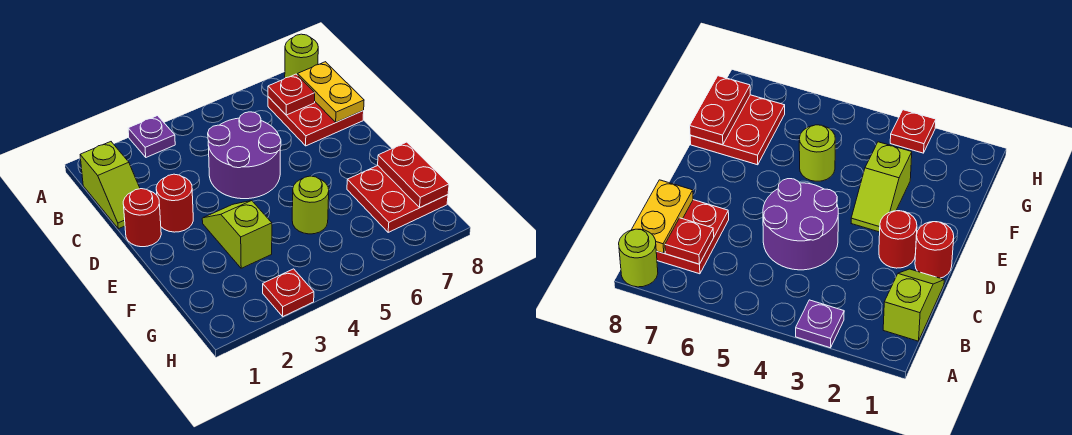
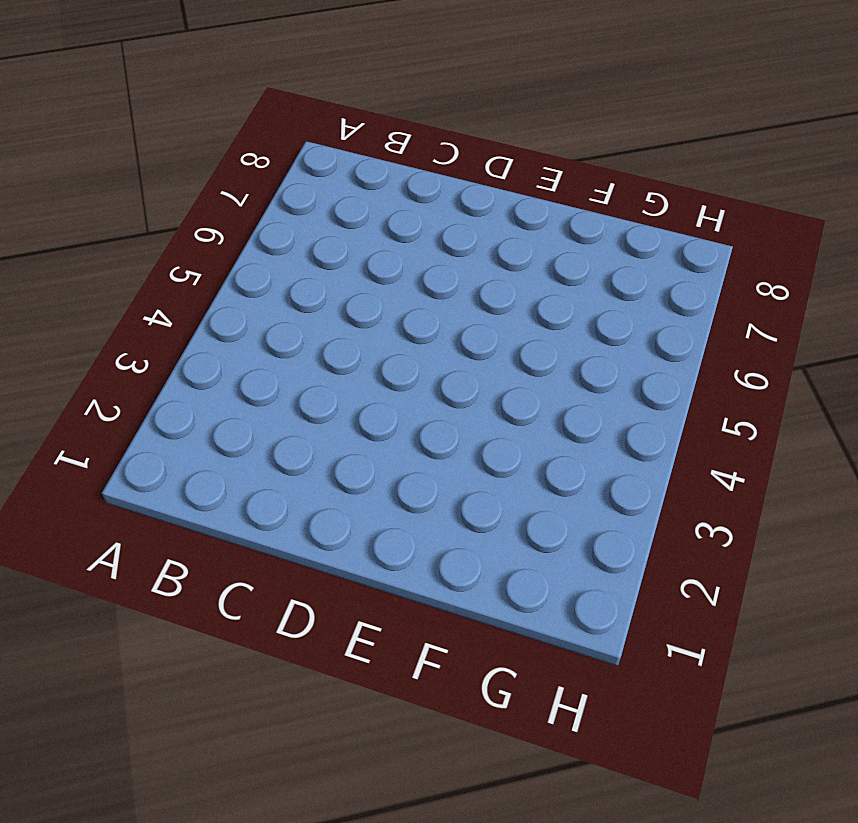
none -> purple plate A3 level 1
none -> lime round brick A8 level 1
none -> lime slope B1:C1 level 1 top B

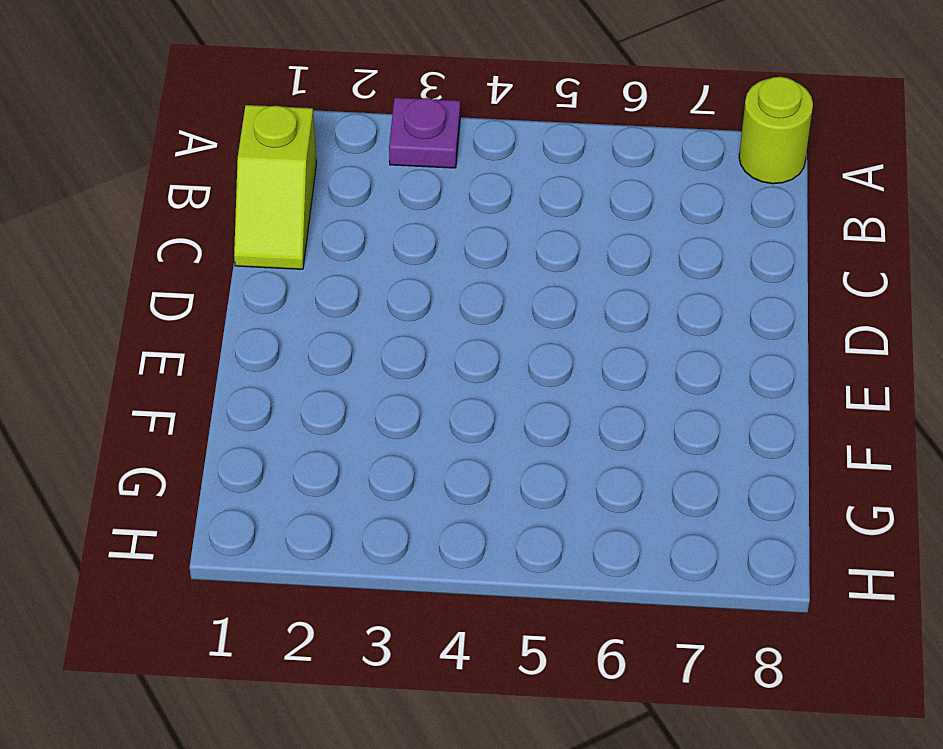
none -> red plate B7:C8 level 1
none -> purple round brick C4:D5 level 1
none -> red round brick D1 level 1

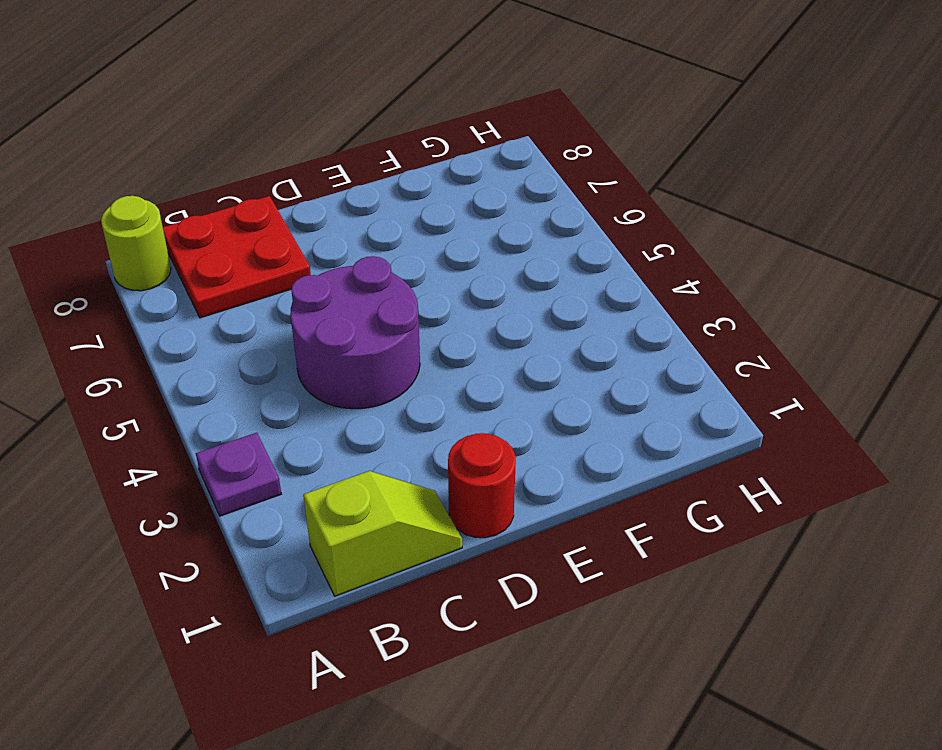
none -> red round brick D2 level 1
none -> lime slope E3:F3 level 1 top F
none -> lime round brick F5 level 1

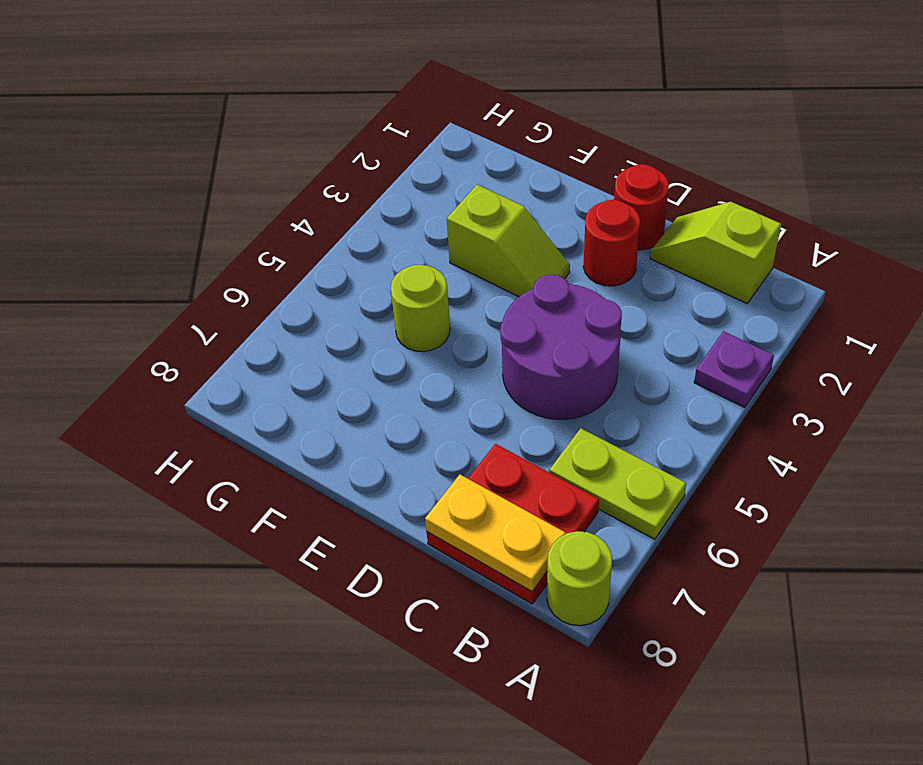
lime plate A6:B6 level 1 -> none
none -> red plate F7:G8 level 1
none -> red plate H3 level 1
none -> red plate B7 level 2

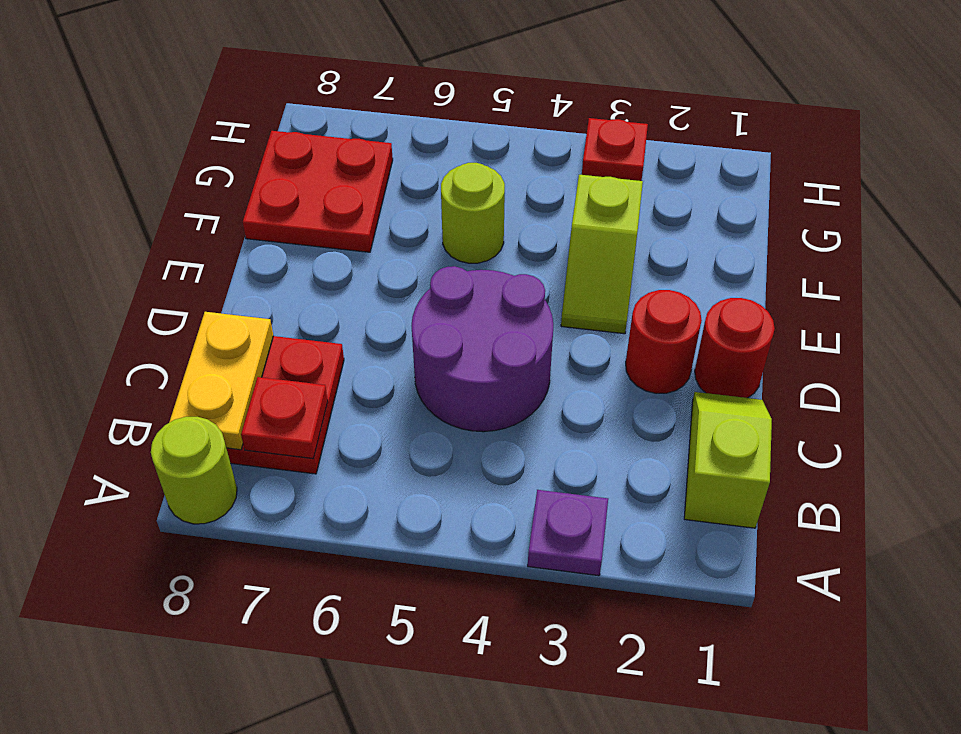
none -> red plate F8:G8 level 2

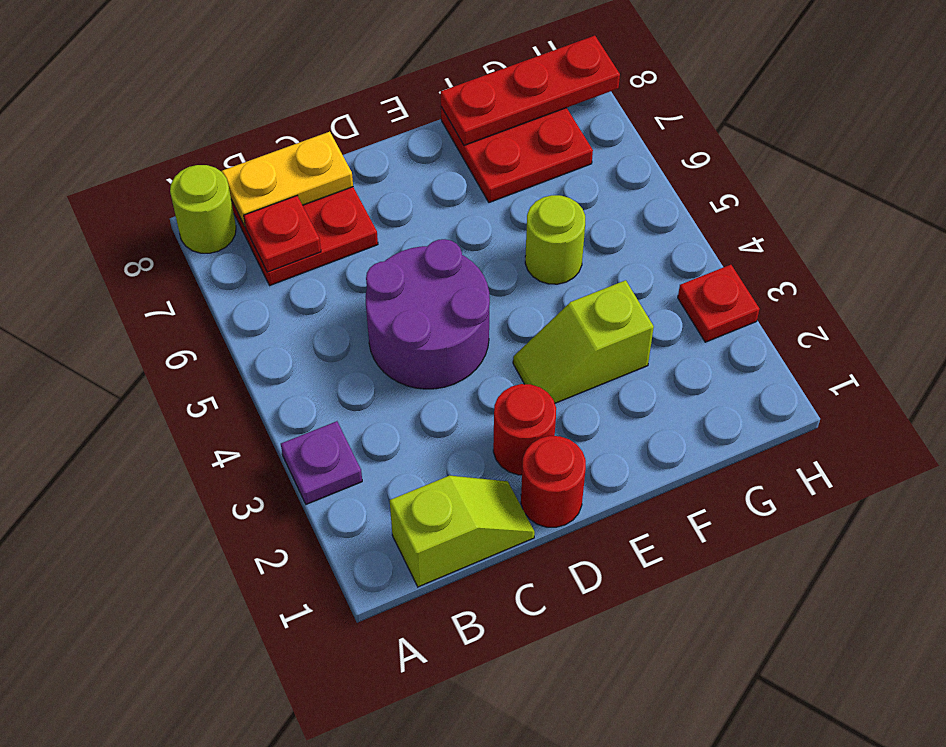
red plate F8:H8 level 2 -> red plate F8:G8 level 2

